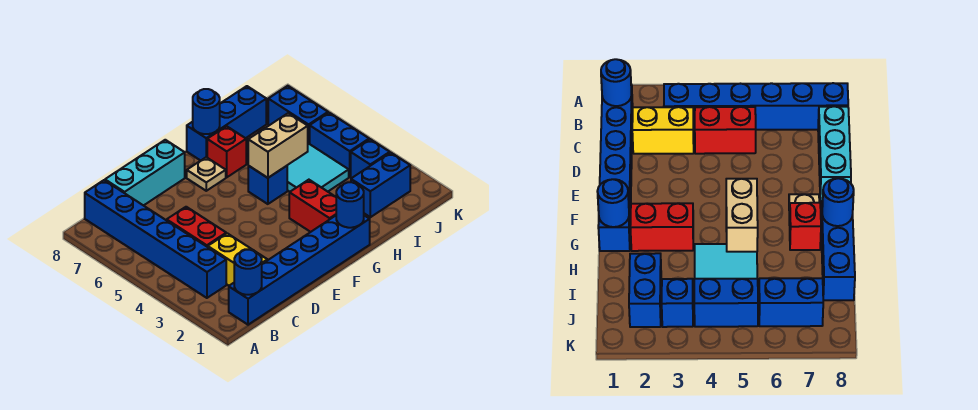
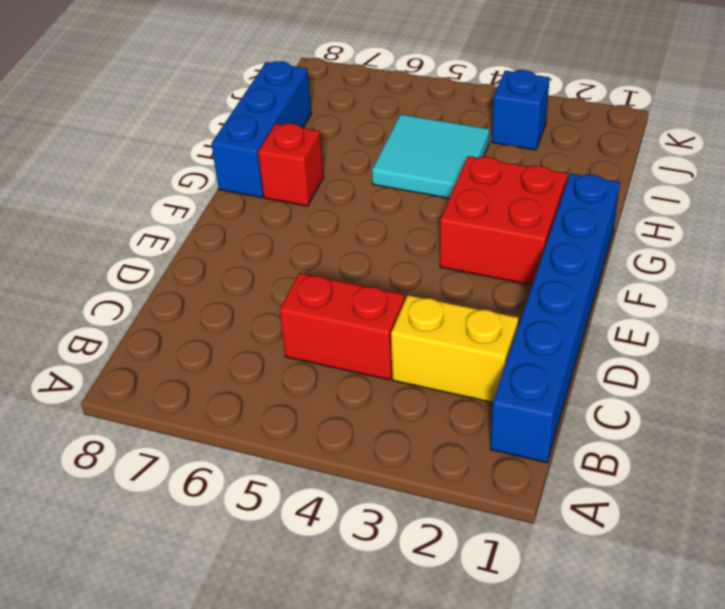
red brick F2:G3 level 1 -> red brick G2:G3 level 1
none -> blue brick B3:B8 level 1
none -> cyan brick C8:E8 level 1
none -> tan plate F7 level 1

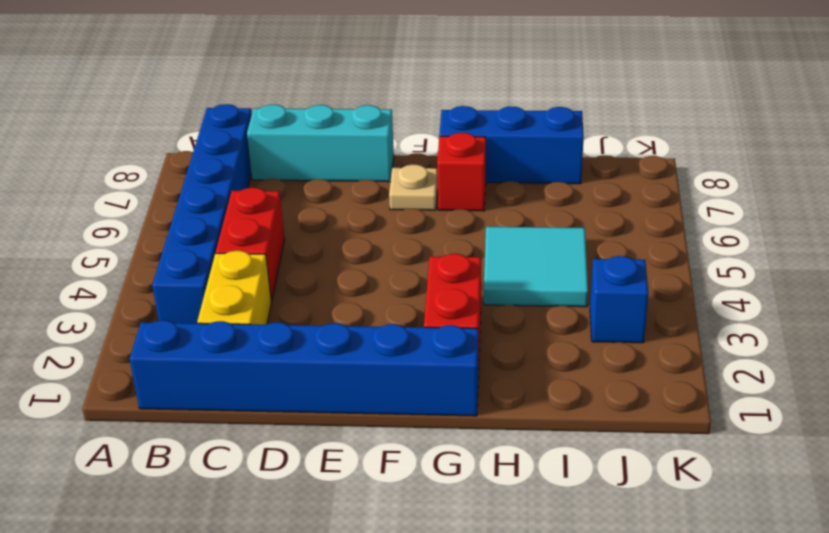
none -> blue brick G5 level 1
none -> blue brick I2:J2 level 1
none -> blue brick J4:J5 level 1

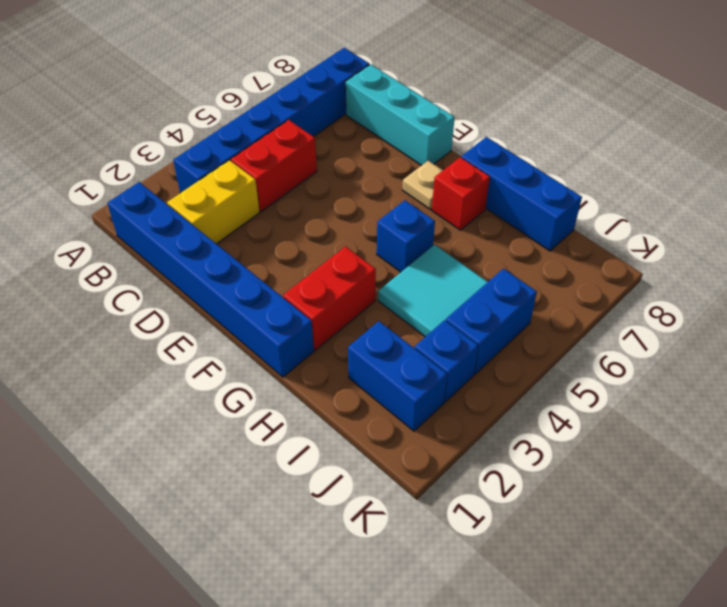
none -> blue brick J6:J7 level 1
none -> blue round brick B1 level 2
none -> blue round brick G1 level 2

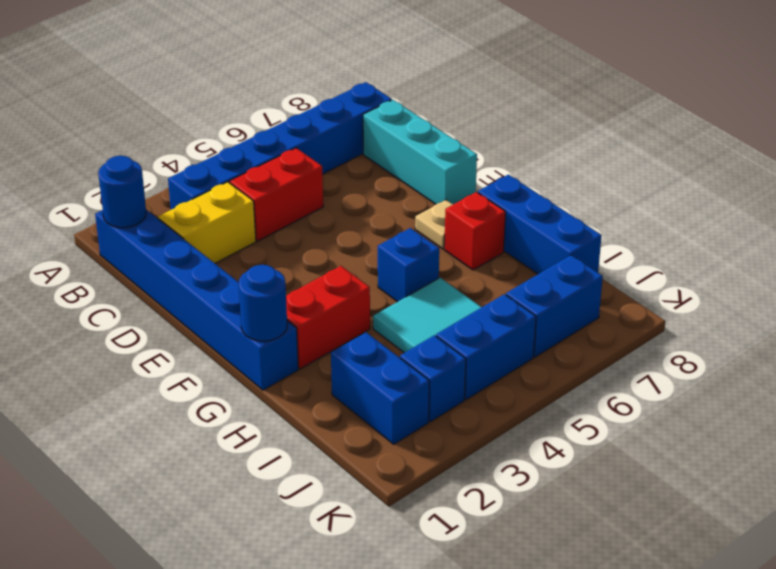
none -> tan brick G5:H5 level 2
none -> blue round brick G8 level 2

